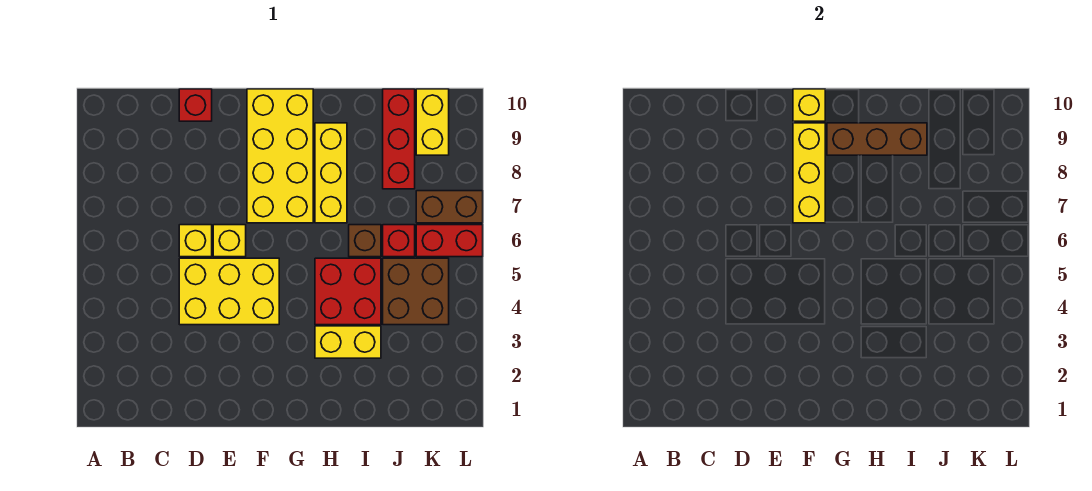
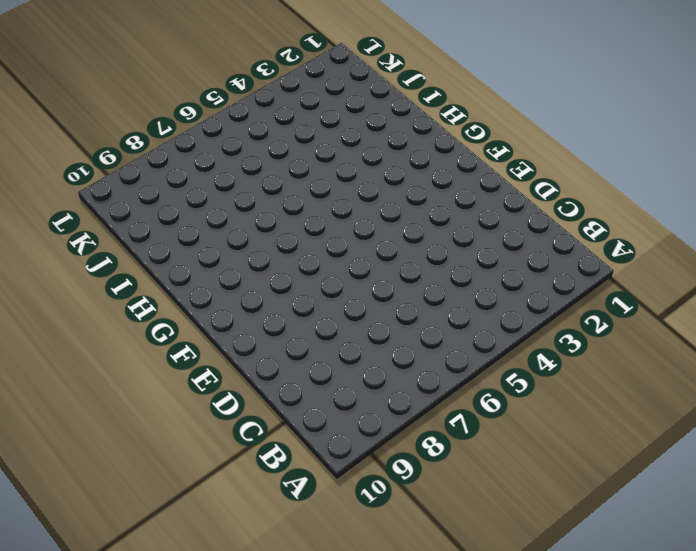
none -> yellow brick D4:F5 level 1
none -> yellow brick D6 level 1
none -> red brick D10 level 1

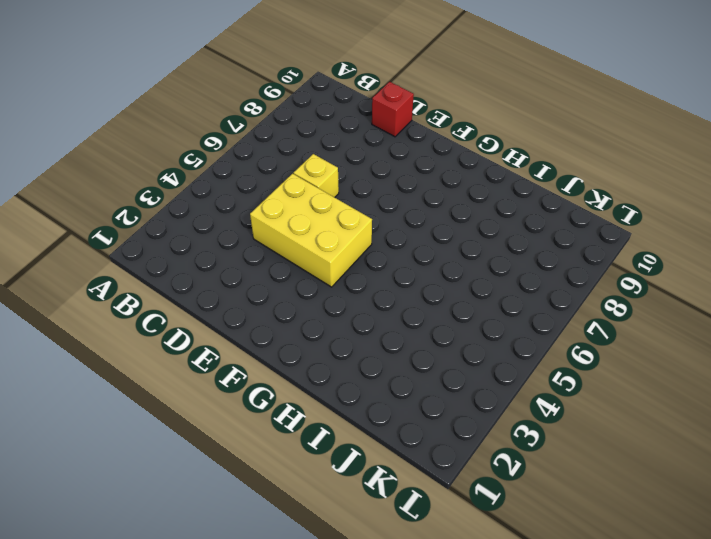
none -> yellow brick E6 level 1
none -> yellow brick F7:G10 level 1
none -> yellow brick H3:I3 level 1

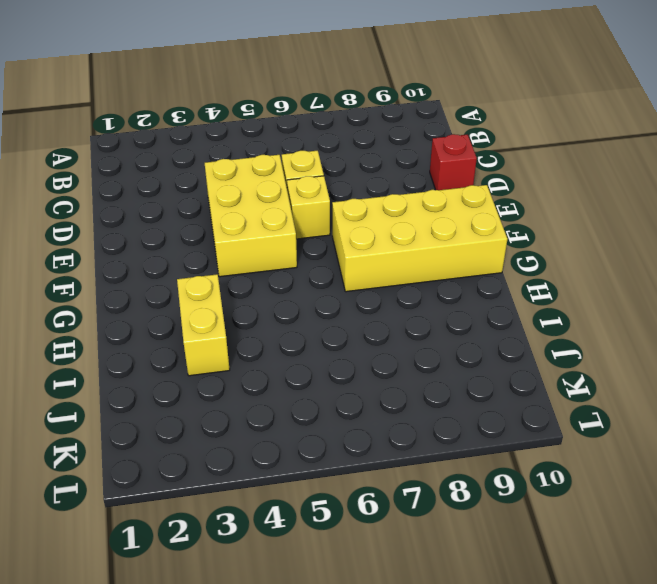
none -> red brick H4:I5 level 1
none -> yellow brick H7:H9 level 1
none -> brown brick I6 level 1

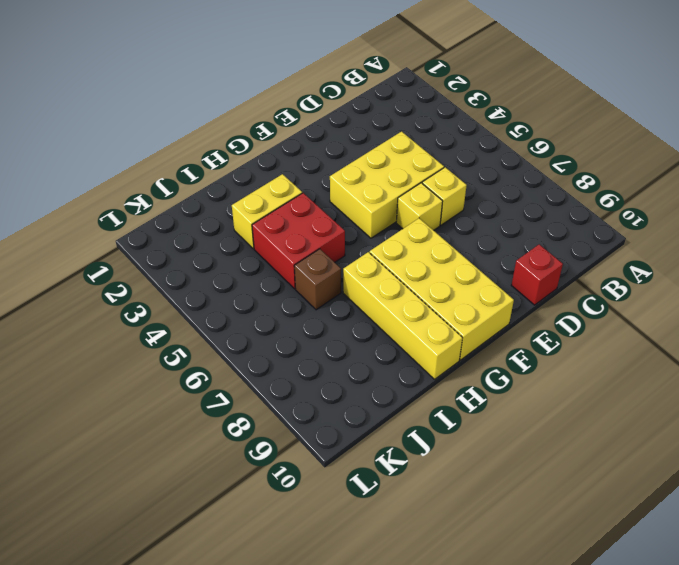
yellow brick H7:H10 level 1 -> yellow brick H7:H9 level 1
none -> brown brick J4:K5 level 1
none -> red brick J6 level 1
none -> red brick J8:J10 level 1

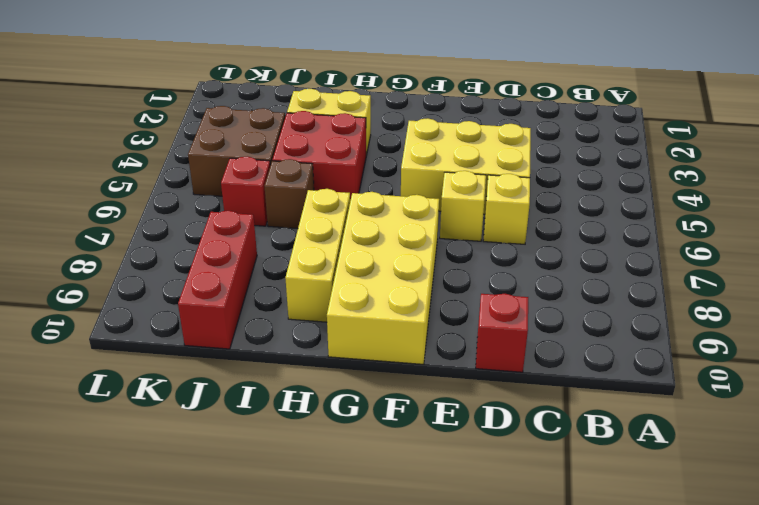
none -> red brick K6:L6 level 1
none -> brown brick K7:L7 level 1
none -> yellow brick K9:K10 level 1

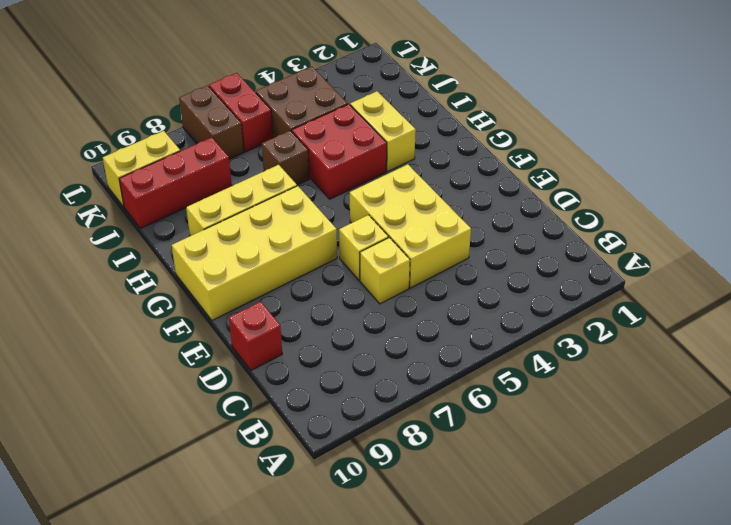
none -> red brick J6 level 1
none -> yellow brick F7:F9 level 2
none -> yellow brick F10 level 2

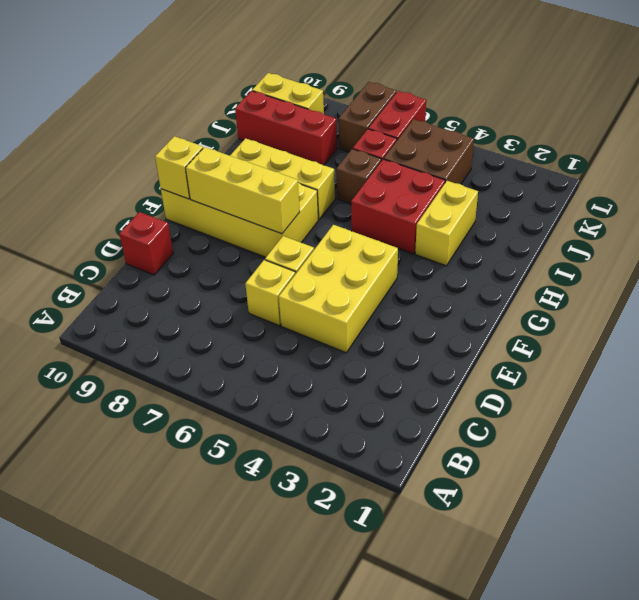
none -> brown brick G9:I9 level 2

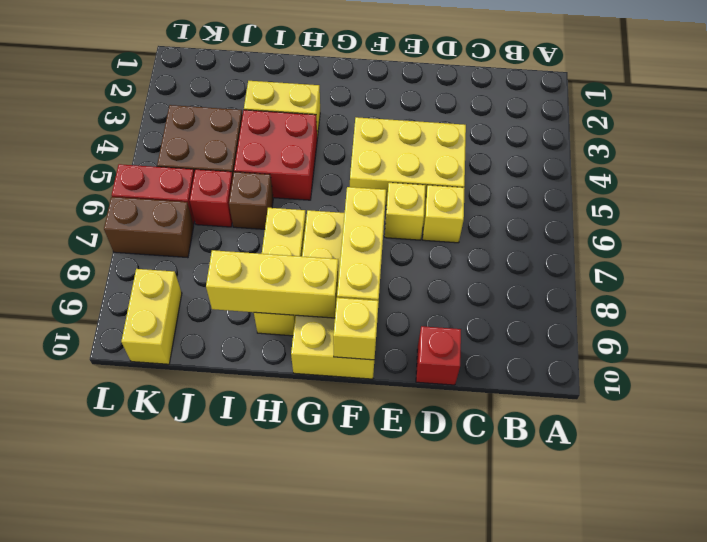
yellow brick G9:I9 level 2 -> brown brick G9:I9 level 2
none -> red brick J8:J10 level 1

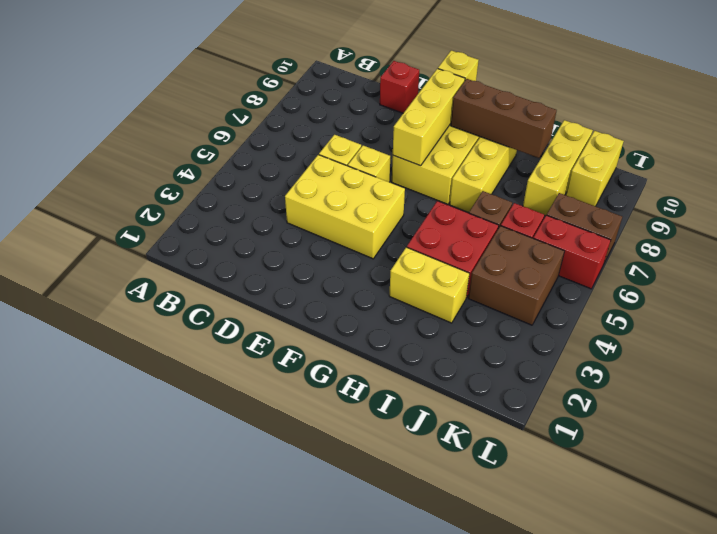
yellow brick J8:J10 level 1 -> red brick J8:J10 level 1

